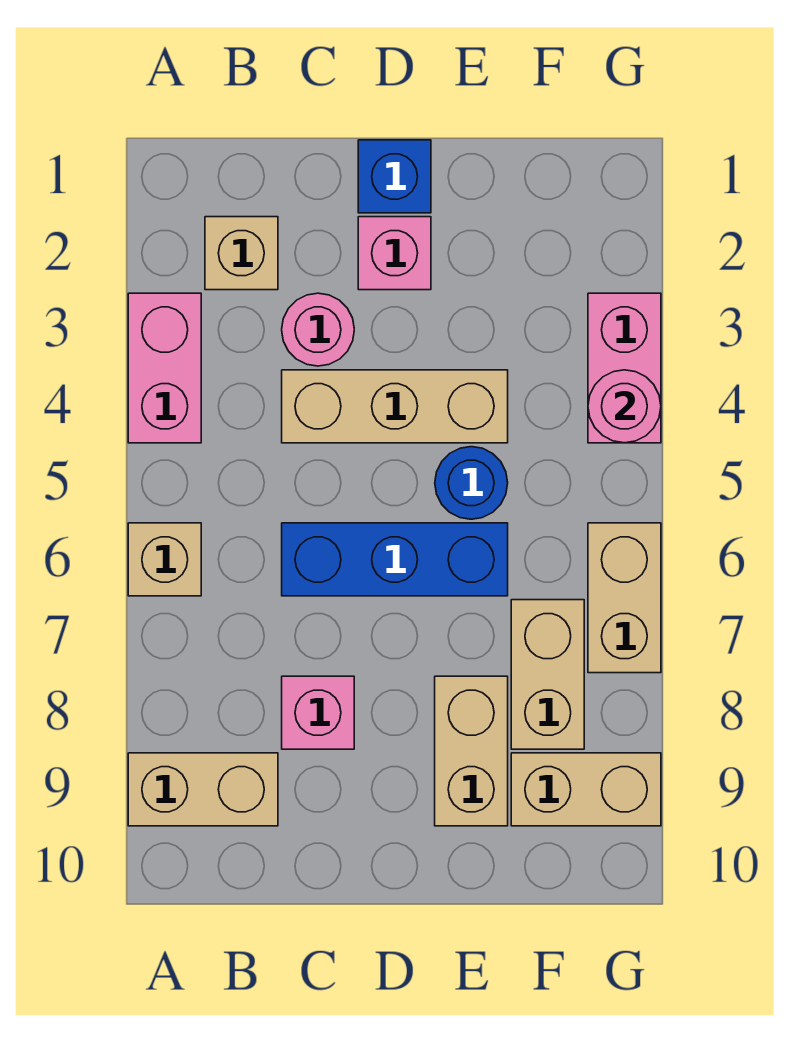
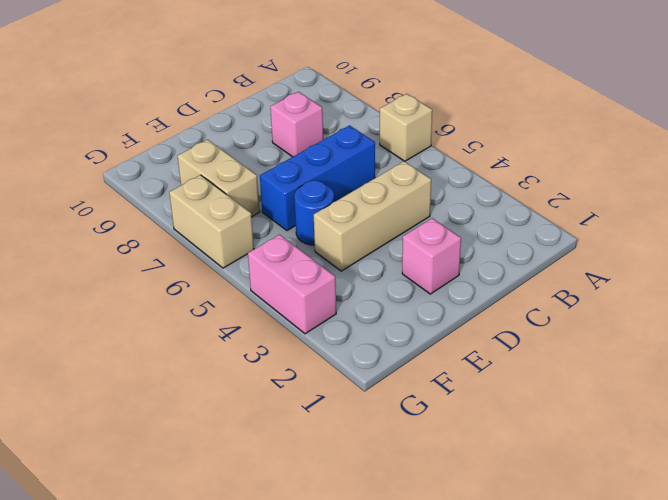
none -> pink brick A3:A4 level 1
none -> tan brick A9:B9 level 1
none -> tan brick B2 level 1

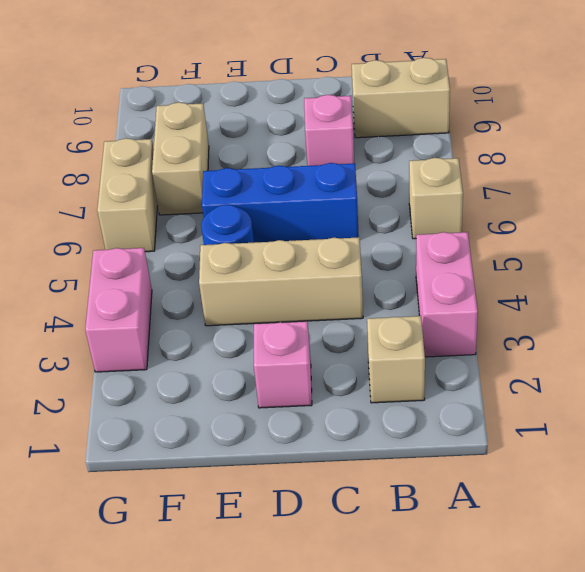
none -> pink round brick C3 level 1
none -> blue brick D1 level 1
none -> tan brick E8:E9 level 1

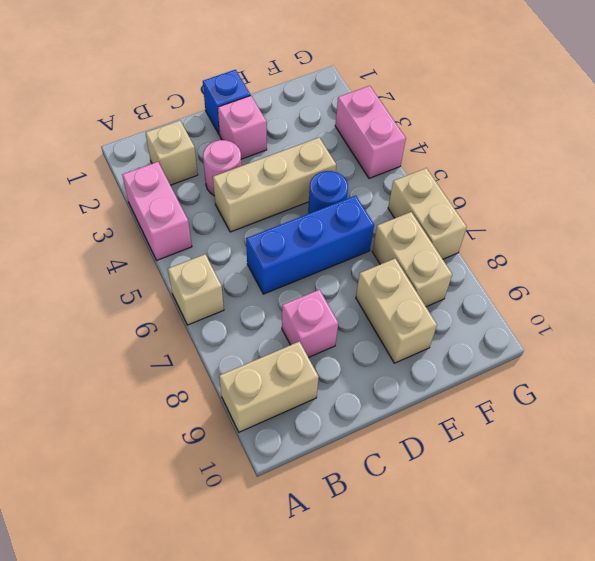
none -> tan brick F9:G9 level 1
none -> pink round brick G4 level 2

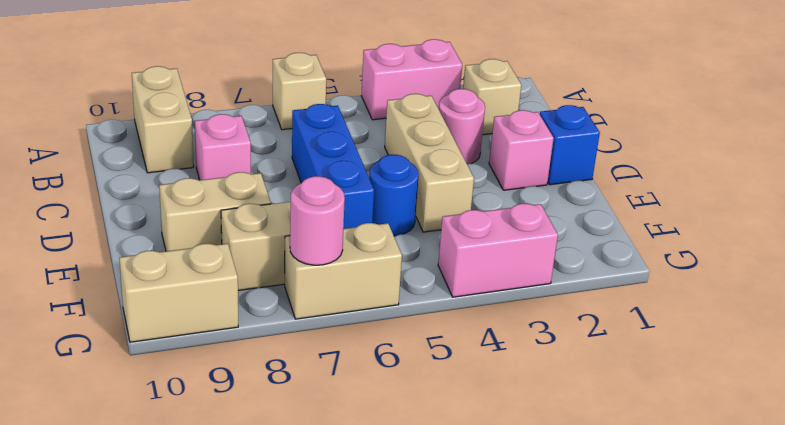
pink round brick G7 level 2 -> pink round brick G4 level 2
tan brick G9:G10 level 1 -> tan brick F9:G9 level 1

